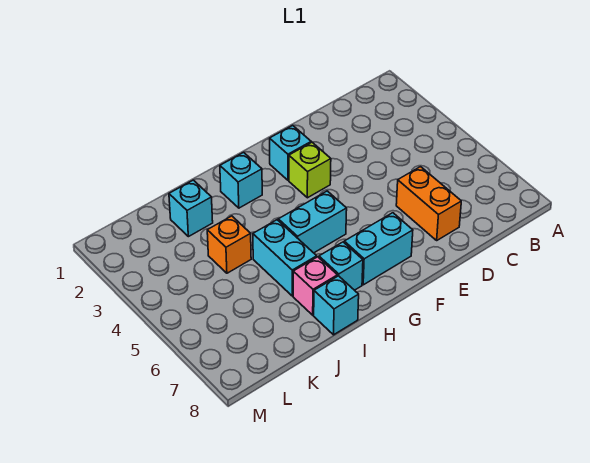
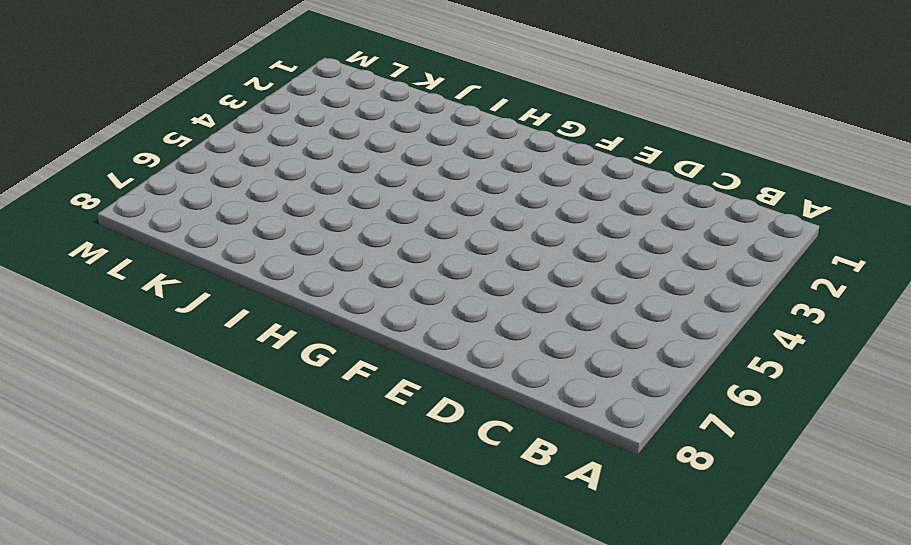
none -> orange brick D6:D7 level 1
none -> cyan brick F2 level 1
none -> lime brick F3 level 1

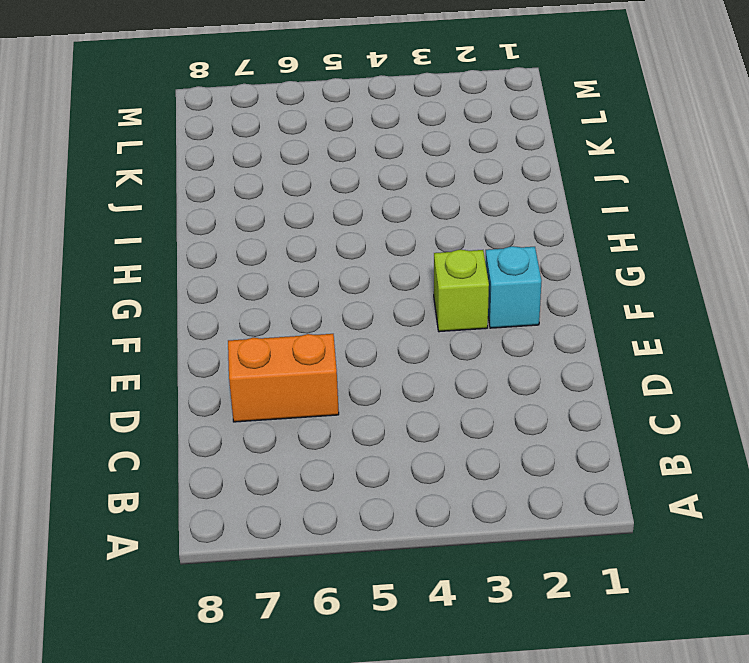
none -> cyan brick F7:G7 level 1
none -> cyan brick G5:H5 level 1
none -> cyan brick H2 level 1

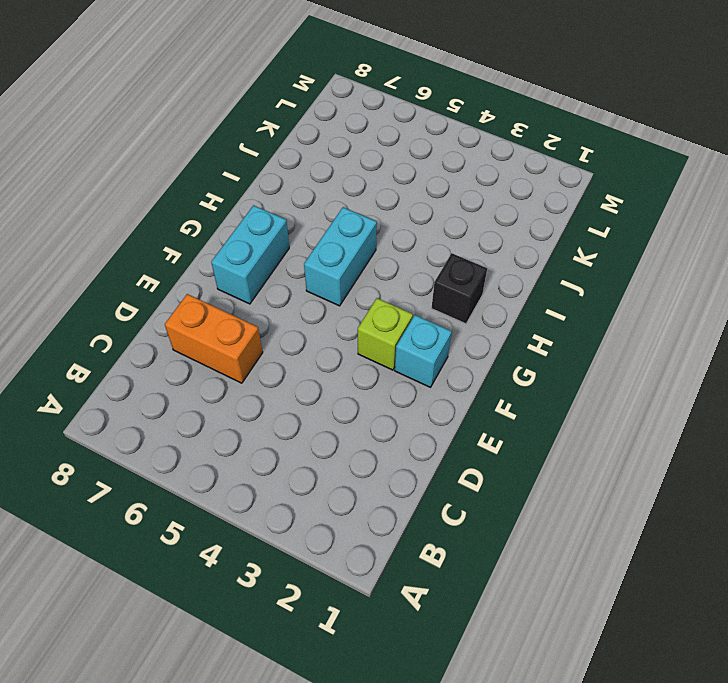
black brick H2 level 1 -> cyan brick H2 level 1
none -> cyan brick H7 level 1
none -> cyan brick I5:I6 level 1
none -> pink brick I7 level 1

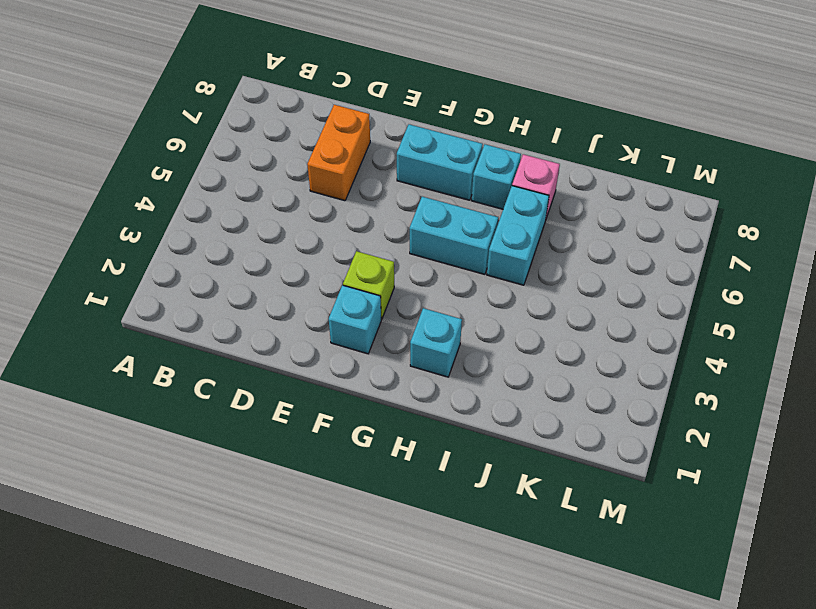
none -> cyan brick I8 level 1
none -> cyan brick J2 level 1
none -> orange brick J4 level 1

